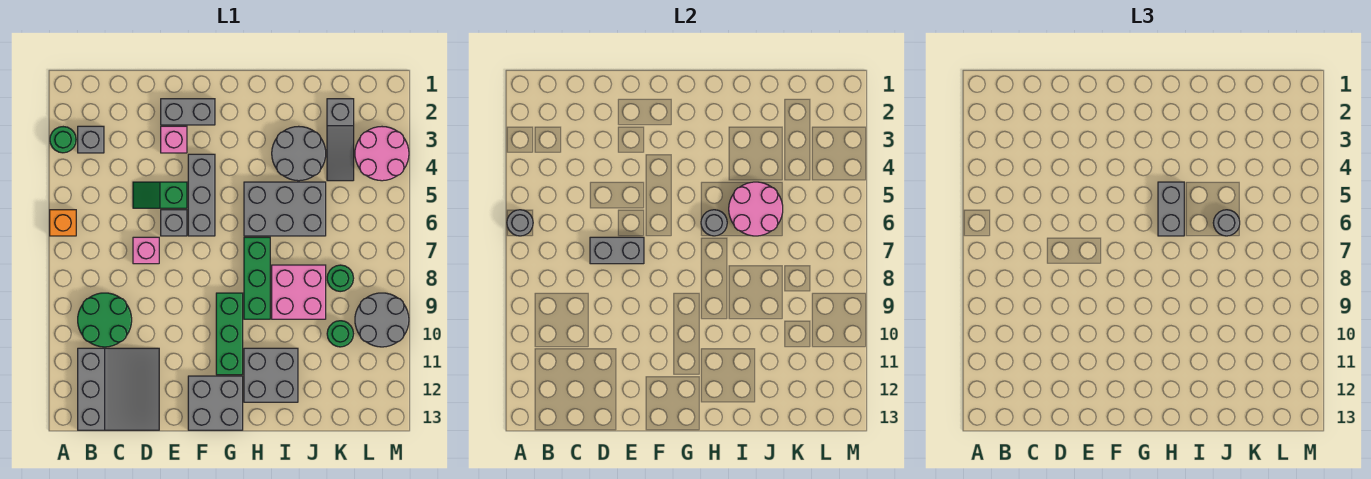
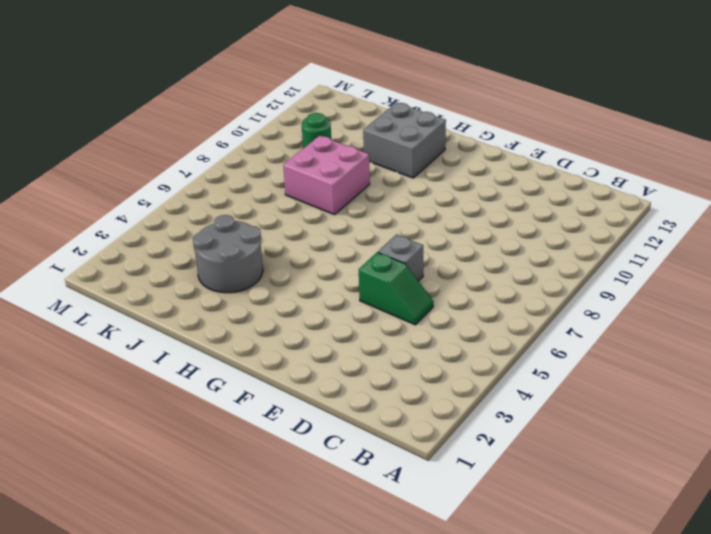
none -> green round brick A3 level 1
none -> orange brick A6 level 1
none -> grey brick B3 level 1

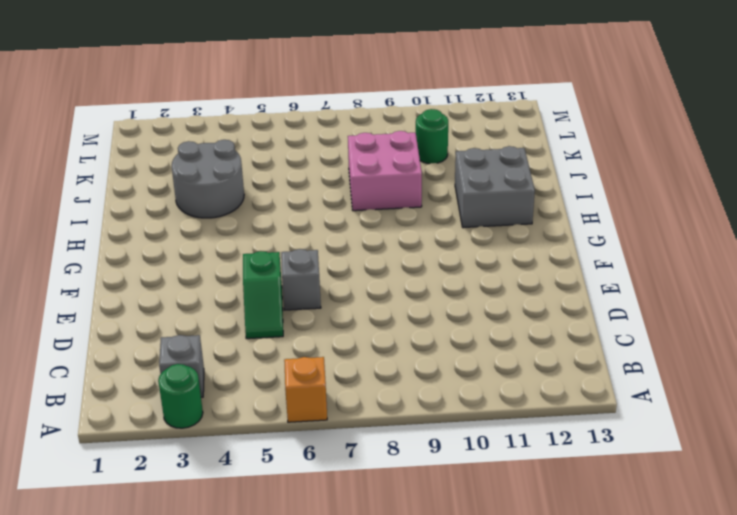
none -> green round brick B9:C10 level 1
none -> grey slope B11:D13 level 1 top B
none -> pink brick D7 level 1

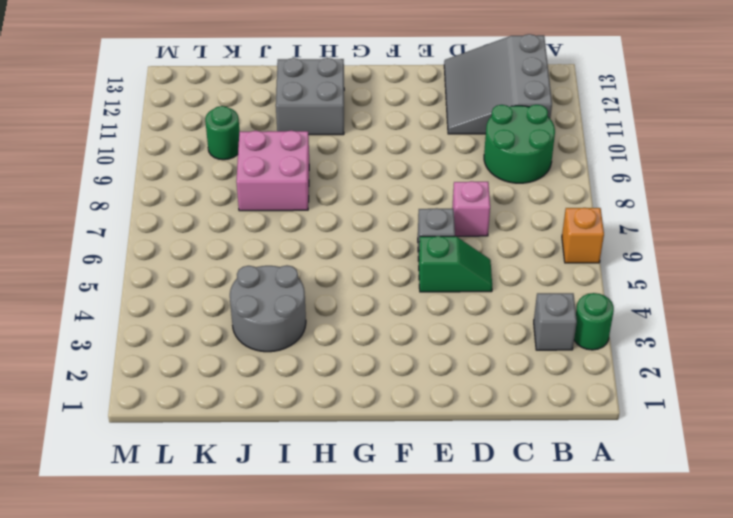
none -> grey brick E2:F2 level 1
none -> pink brick E3 level 1
none -> grey brick F4:F6 level 1

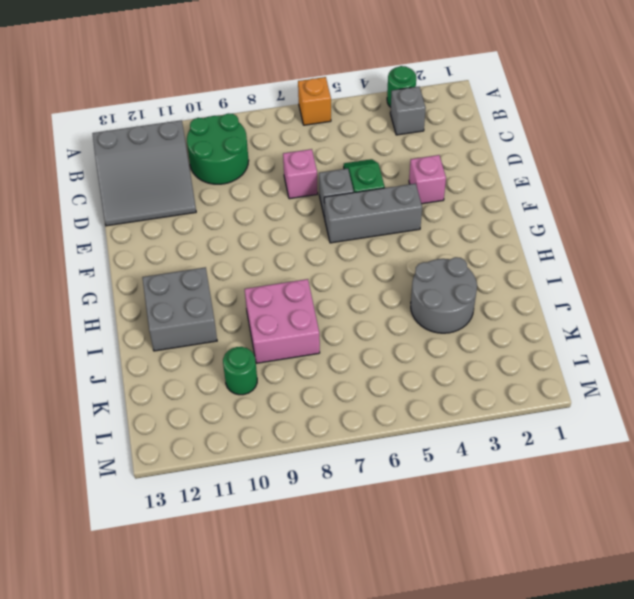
none -> grey brick E2:F2 level 1
none -> grey brick F12:G13 level 1
none -> green brick G9:G11 level 1

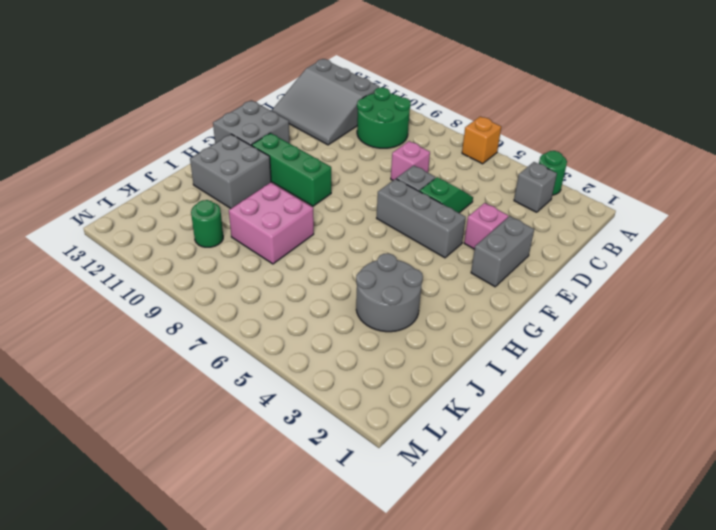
none -> grey brick H5:J6 level 1
none -> green brick H7:H9 level 1
none -> grey slope K2:K4 level 1 top 2

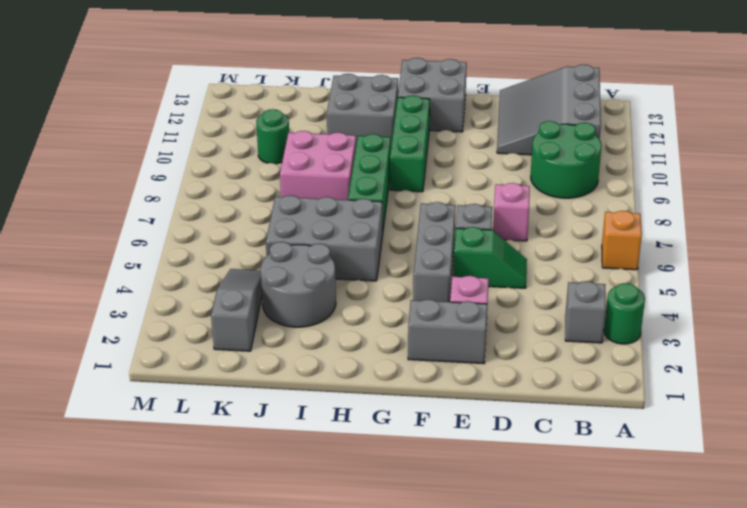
none -> green round brick K8 level 1
none -> pink round brick L3:M4 level 1
none -> grey round brick L9:M10 level 1

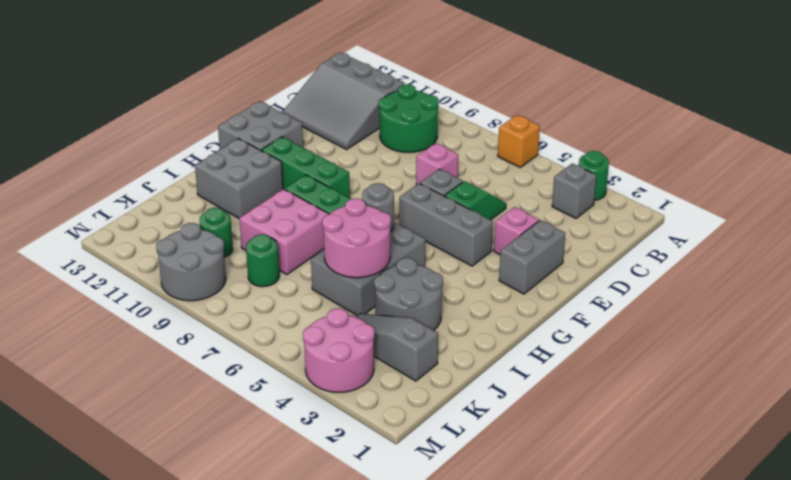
none -> grey round brick A6 level 2
none -> grey brick D7:E7 level 2
none -> grey brick H5:H6 level 3

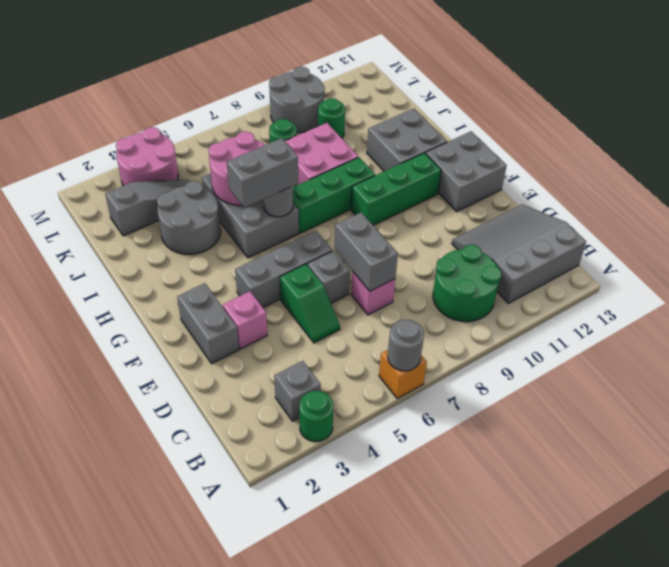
none -> grey round brick J6 level 3

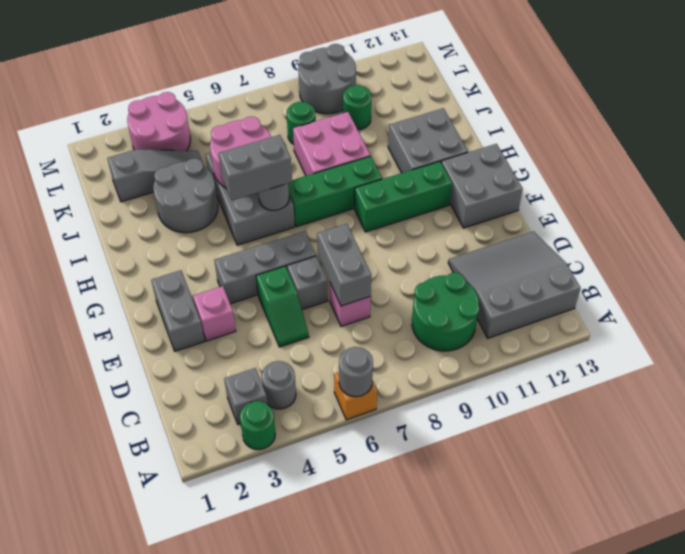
grey round brick B4 level 1 -> grey round brick J6 level 3

